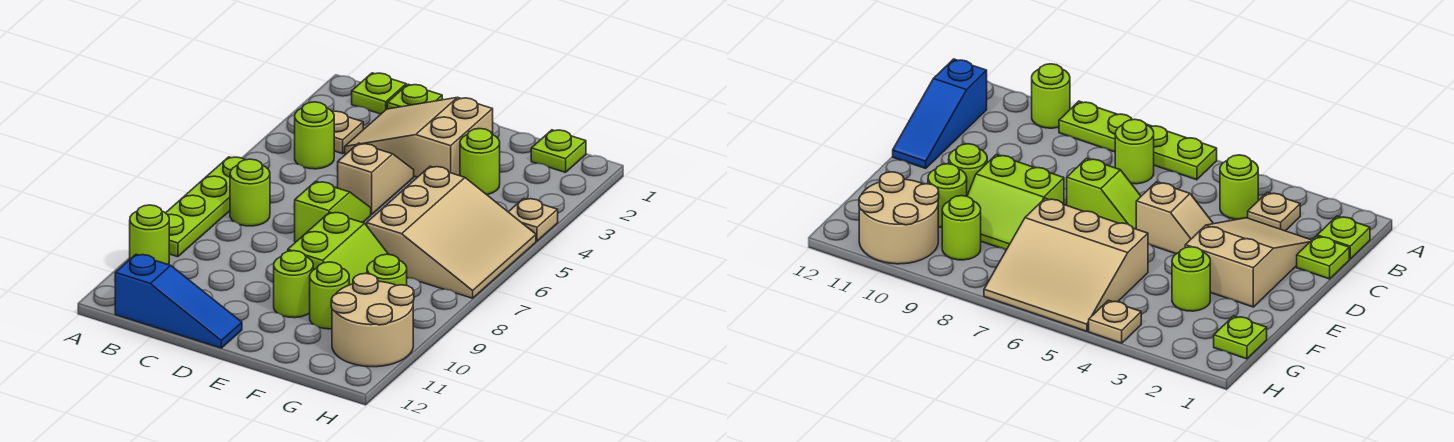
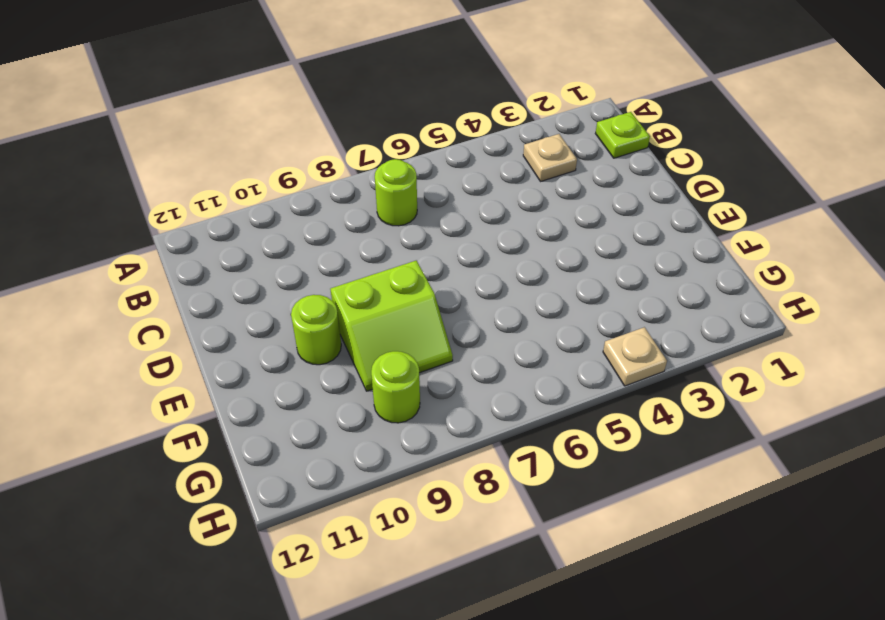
none -> lime plate A6:A9 level 1
none -> lime round brick A10 level 1
none -> lime round brick B4 level 1

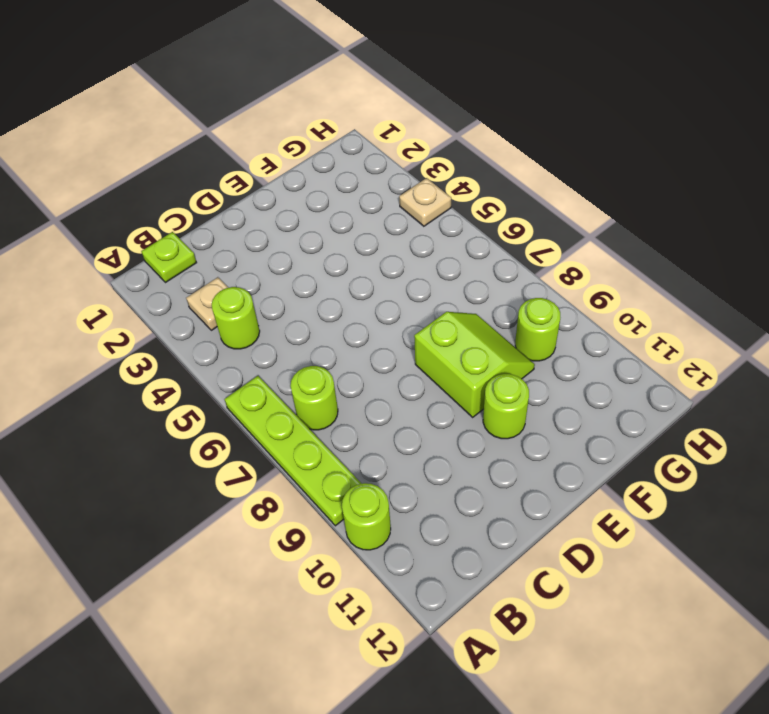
none -> blue slope B12:D12 level 1 top B
none -> lime plate C1 level 1
none -> tan slope C2:E3 level 1 top E

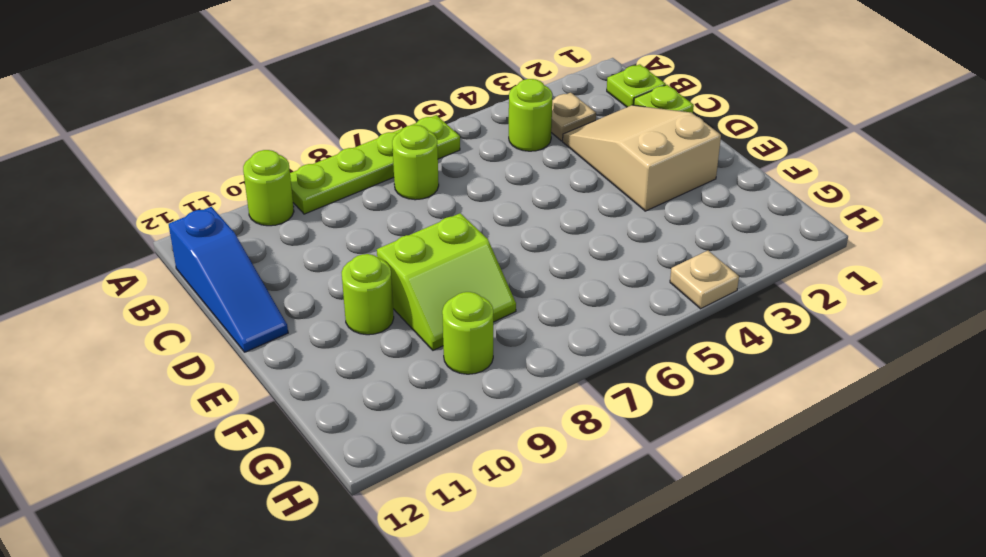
none -> tan slope D4:D5 level 1 top 5
none -> lime slope D6:D7 level 1 top 7
none -> lime round brick F3 level 1

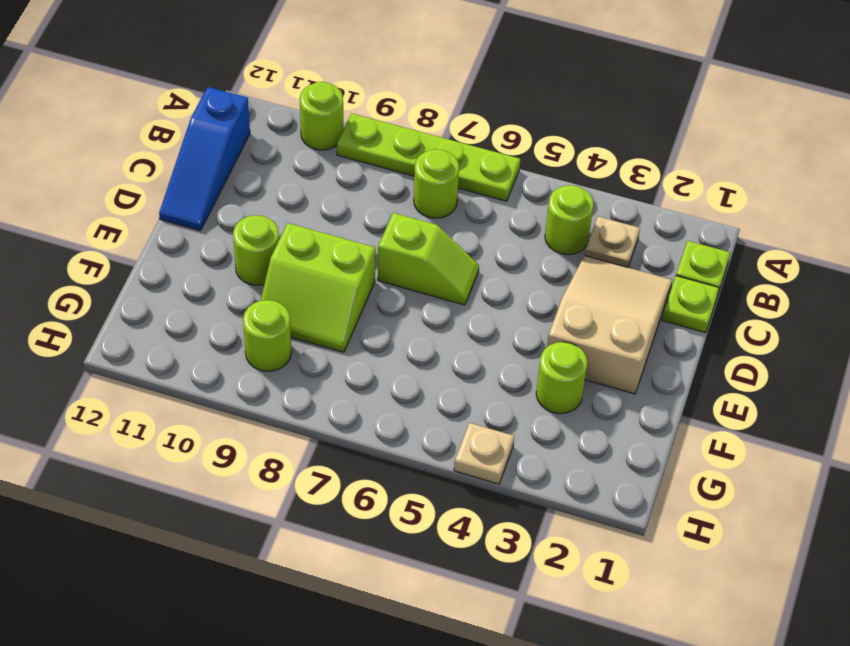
none -> tan slope D4:D5 level 1 top 5
none -> tan slope F5:H7 level 1 top F
none -> lime round brick F10 level 1

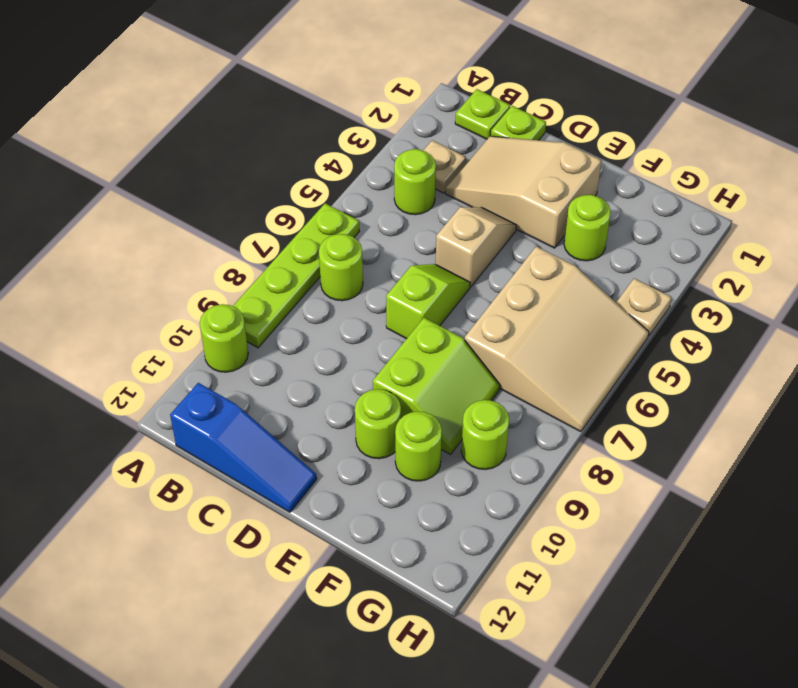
none -> lime plate G1 level 1
none -> tan round brick G10:H11 level 1

